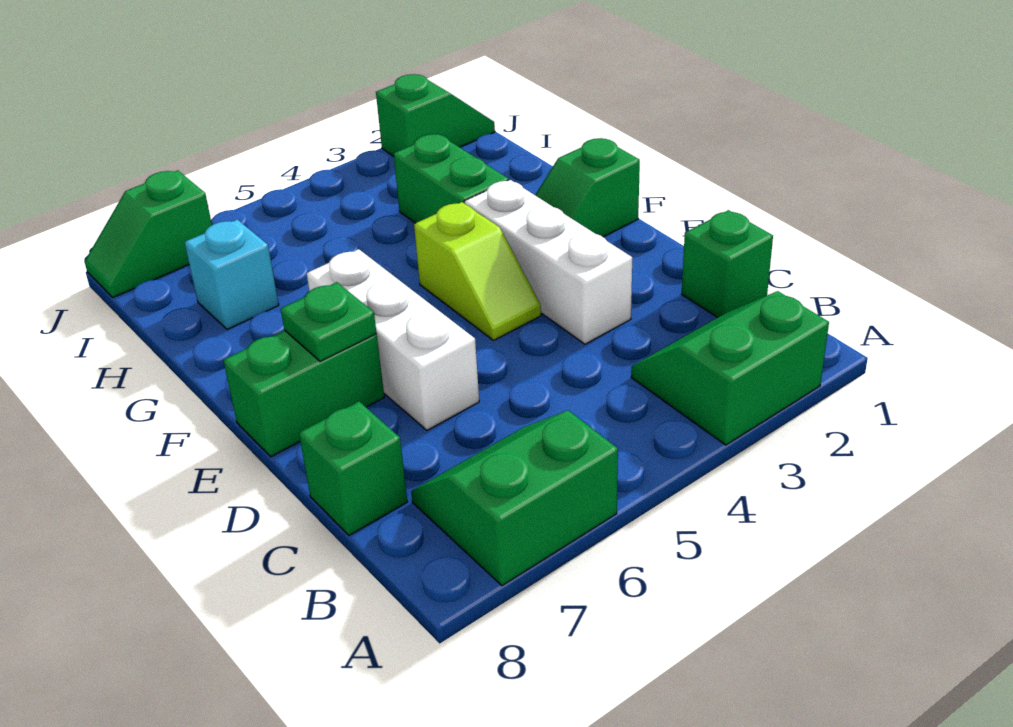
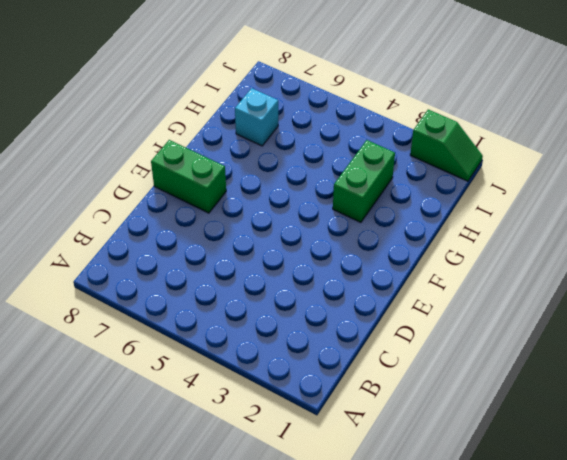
none -> green slope A2:B3 level 1 top A
none -> green slope A6:B7 level 1 top A
none -> green brick C1 level 1

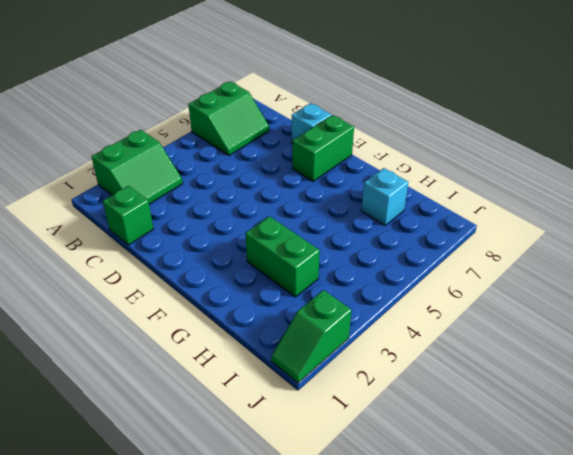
cyan brick D8 level 1 -> none
none -> green brick C8 level 1
none -> white brick D3:F3 level 1
none -> white brick D6:F6 level 1

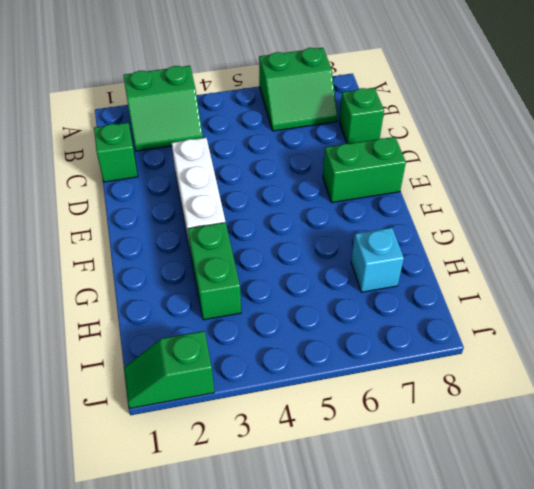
none -> white brick D6:F6 level 1
none -> lime slope E4:F4 level 1 top F
none -> green slope F1:F2 level 1 top 1

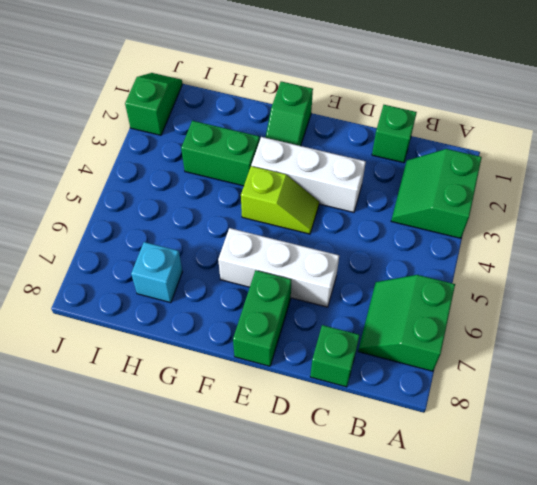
none -> green slope J7:J8 level 1 top 7
none -> green plate E7 level 2

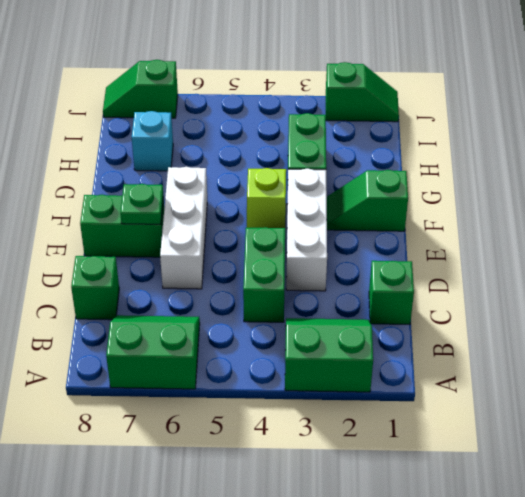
green brick C4:D4 level 1 -> none

